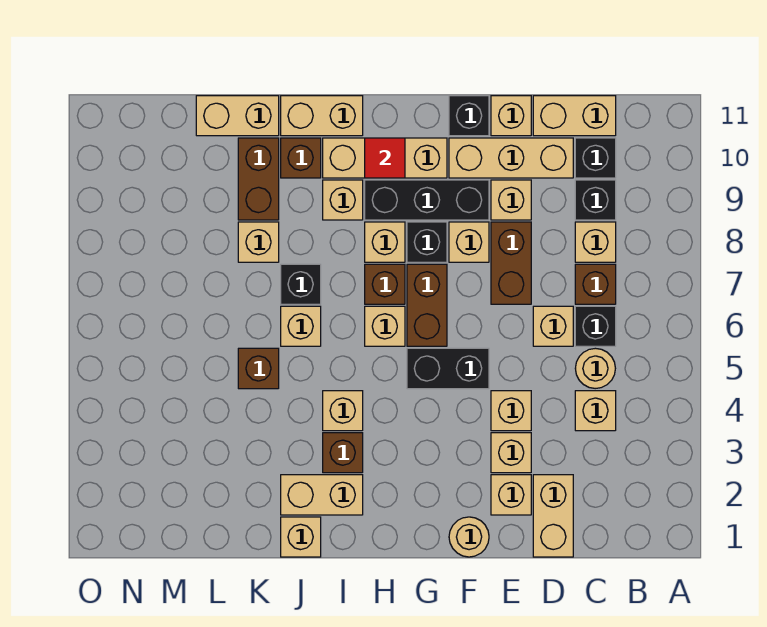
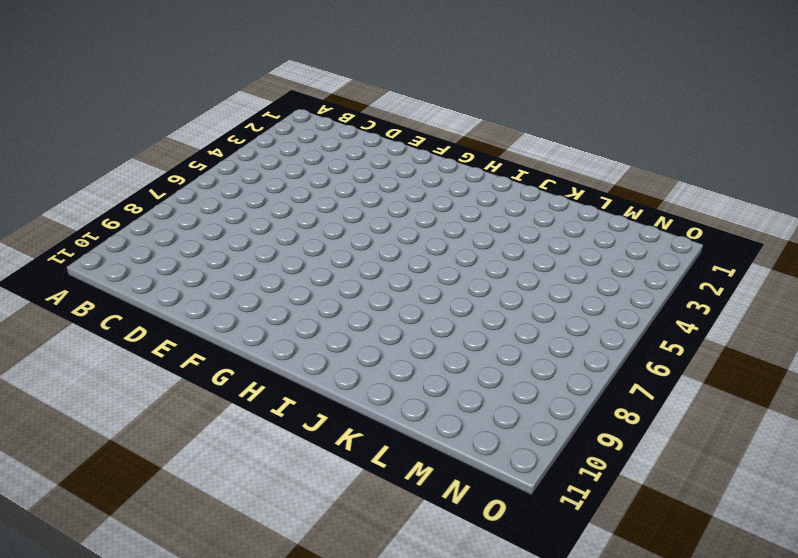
none -> tan brick C4 level 1
none -> tan round brick C5 level 1
none -> black brick C6 level 1
none -> brown brick C7 level 1

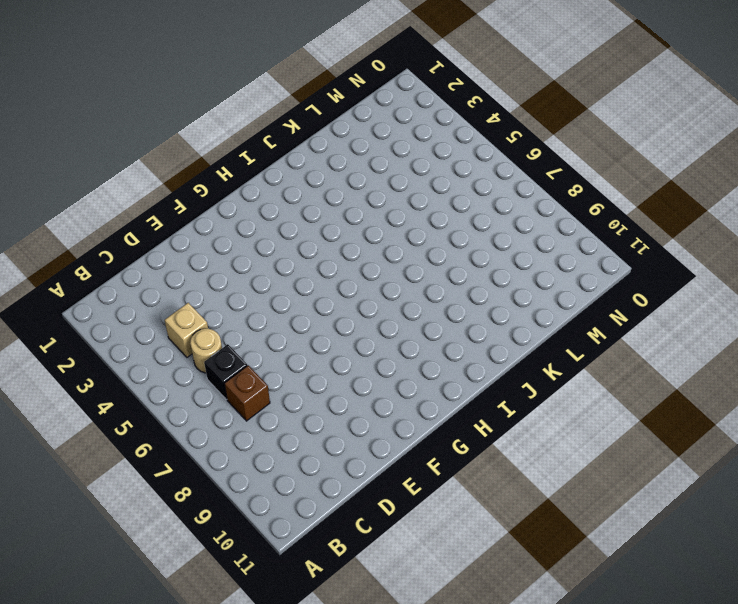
none -> tan brick C8 level 1
none -> black brick C9 level 1
none -> black brick C10 level 1
none -> tan brick C11:D11 level 1

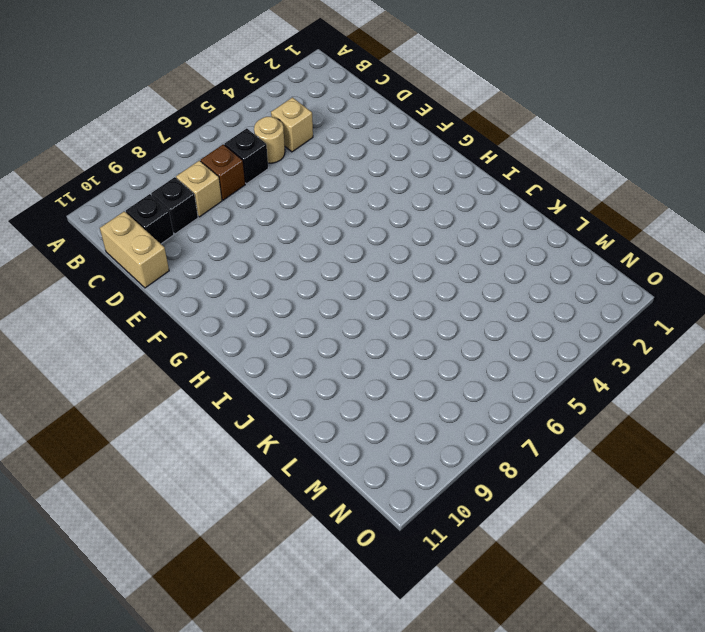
none -> tan brick D1:D2 level 1
none -> tan brick D6 level 1
none -> tan brick D10:F10 level 1
none -> tan brick E2 level 1

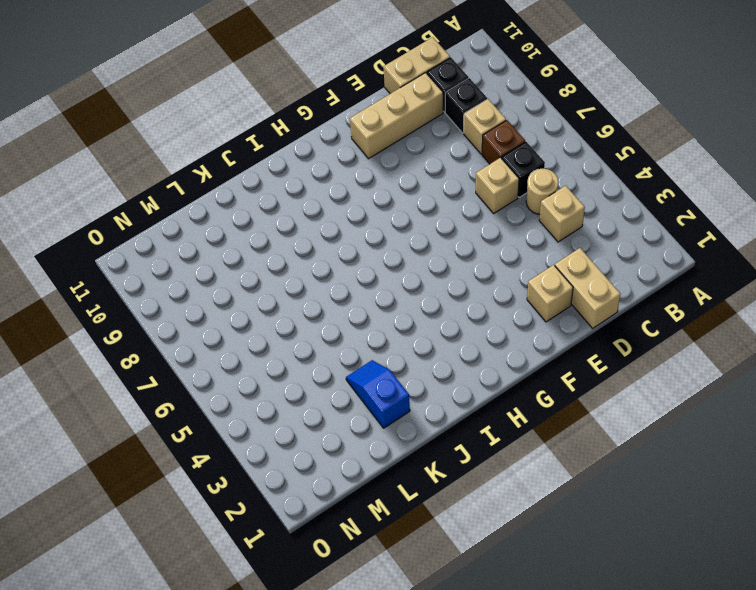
blue slope K2:K3 level 1 top 2 -> none
none -> tan brick E3 level 1
none -> tan brick E4 level 1
none -> brown brick E7:E8 level 1
none -> tan brick E9 level 1

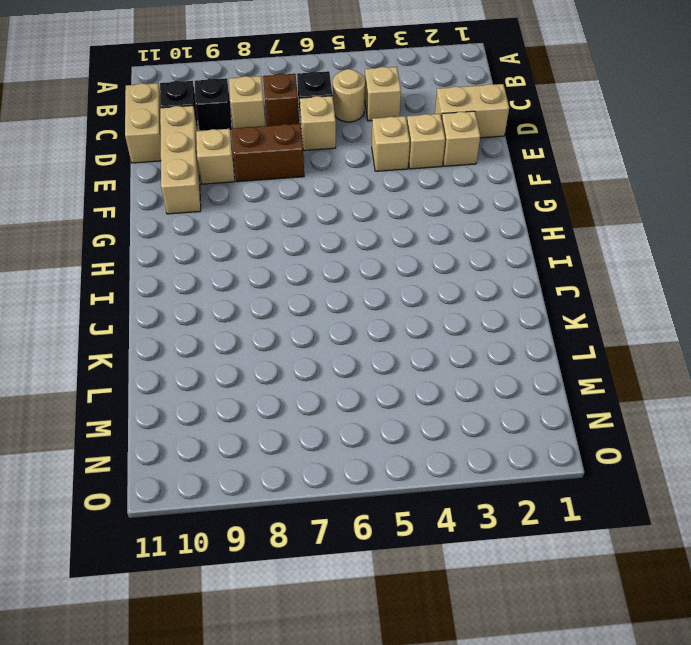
none -> tan brick E11 level 1
none -> tan round brick F1 level 1
none -> black brick F5:G5 level 1
none -> tan brick F8 level 1

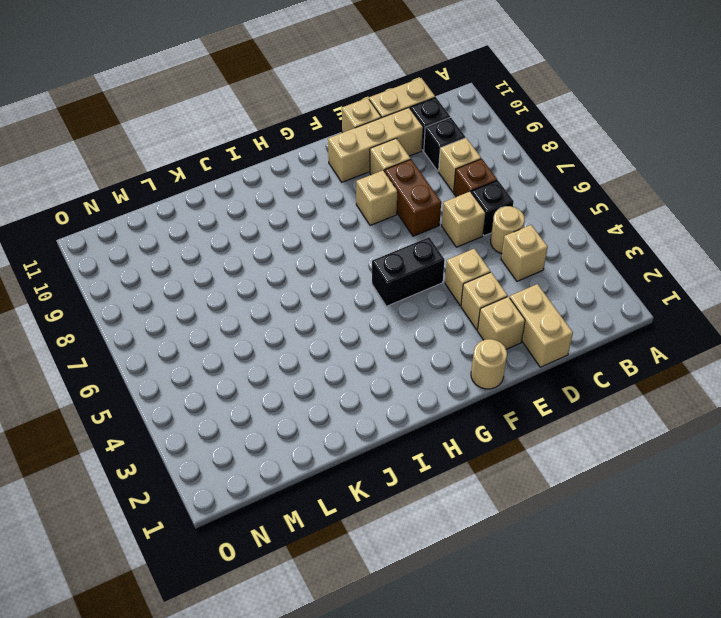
none -> black brick F9:H9 level 1
none -> black brick F11 level 1
none -> brown brick G6:G7 level 1
none -> black brick G8 level 1

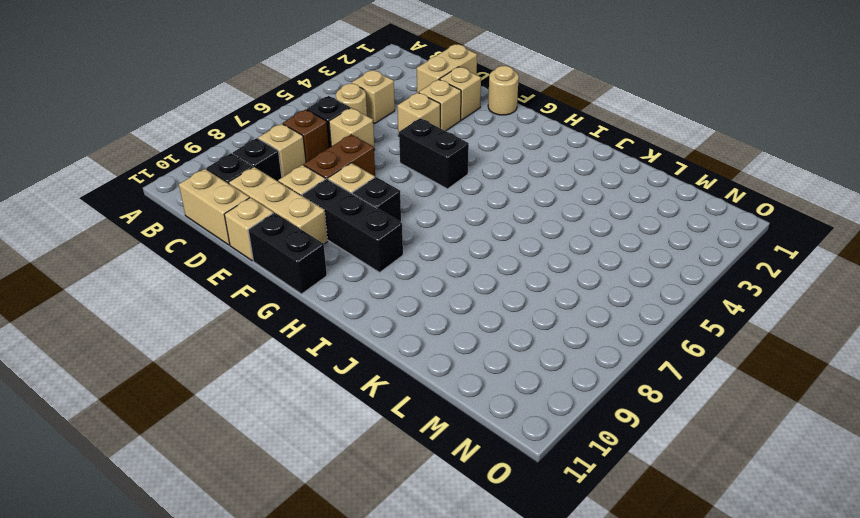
black brick F11:G11 level 1 -> black brick F11 level 1
none -> brown brick G6:G7 level 1
none -> tan brick G10:I10 level 1
none -> tan brick H6 level 1
none -> brown brick H7 level 1

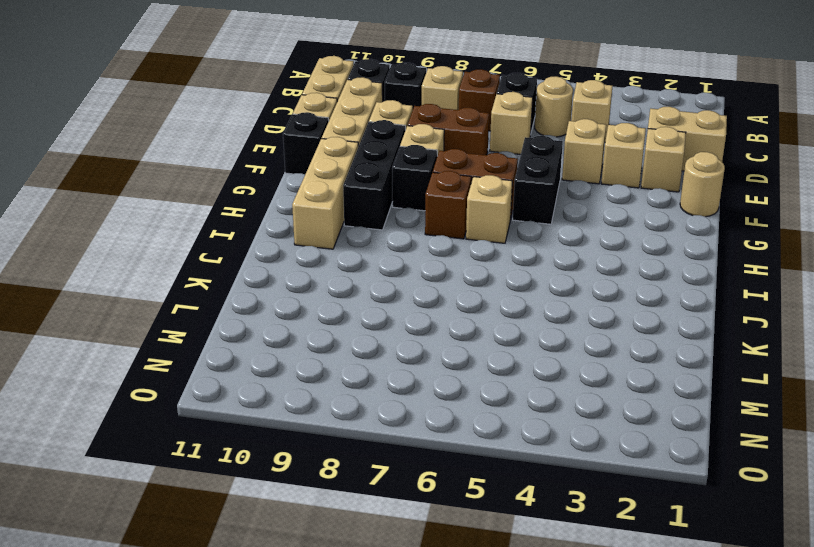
none -> tan brick H8 level 1
none -> tan brick I2:J2 level 1
none -> brown brick I3 level 1
none -> tan brick I4 level 1

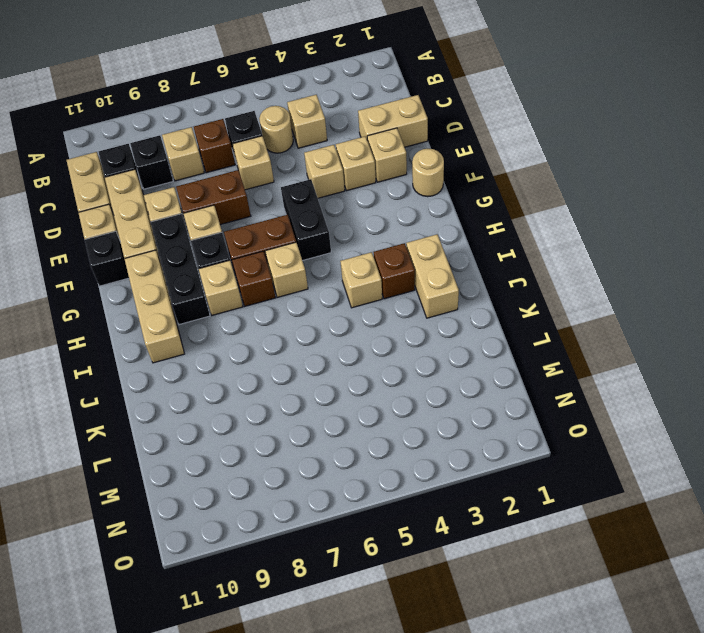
none -> tan brick I9 level 1
none -> tan brick I11:J11 level 1
none -> tan brick J1 level 1
none -> tan brick J6 level 1

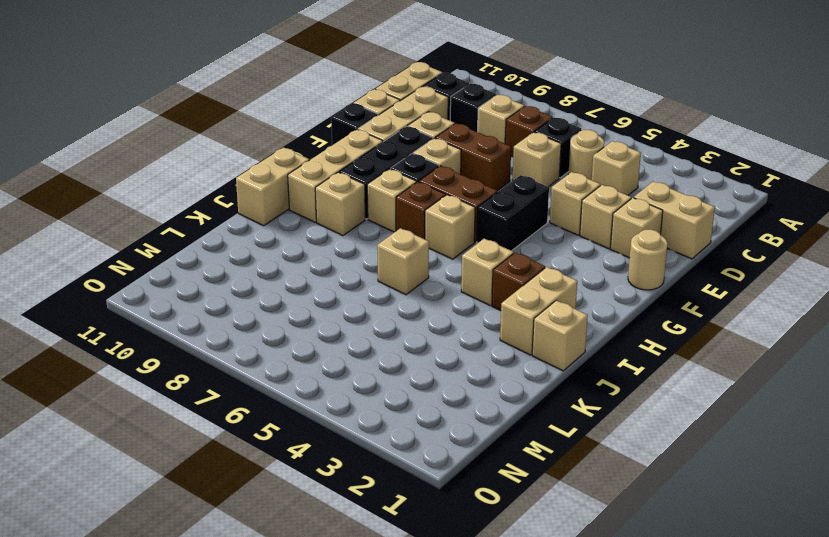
none -> black brick J7 level 1
none -> brown brick J10 level 1
none -> brown brick K5 level 1
none -> tan brick K8 level 1

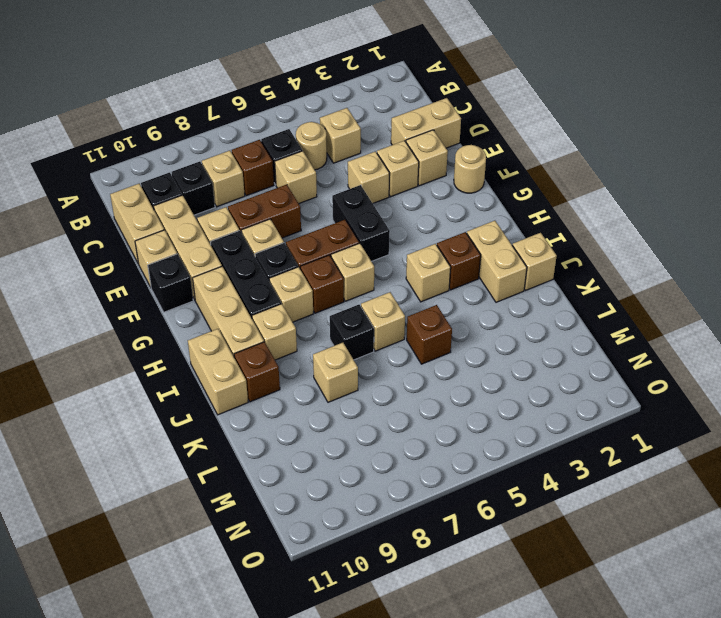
none -> brown brick K9:K10 level 1
none -> tan brick K11:L11 level 1
none -> red tile H10 level 2

